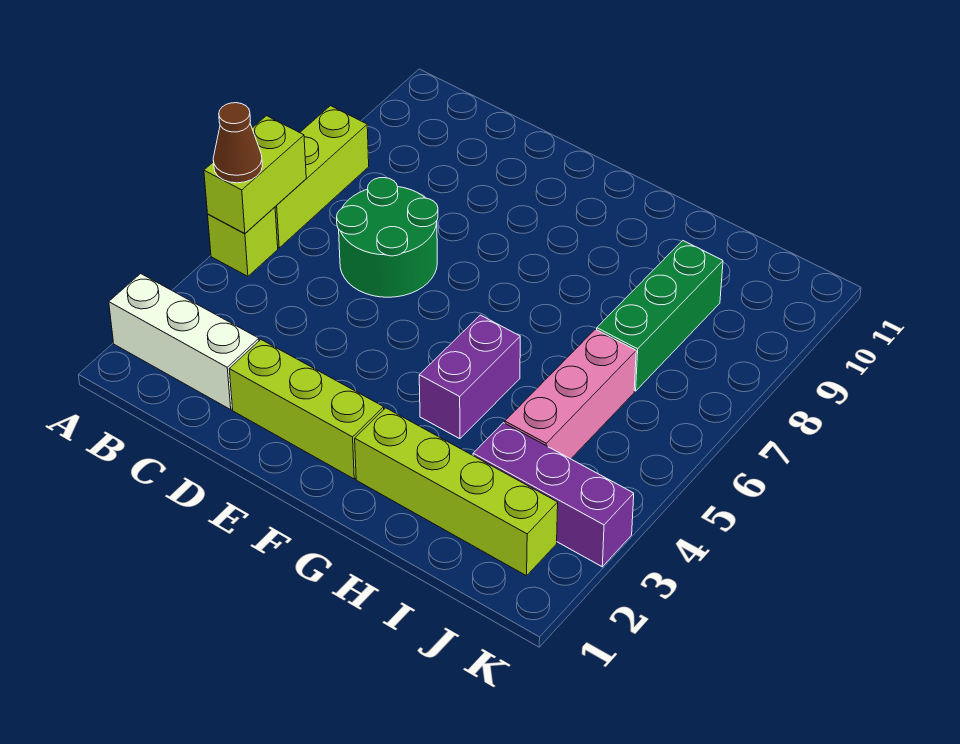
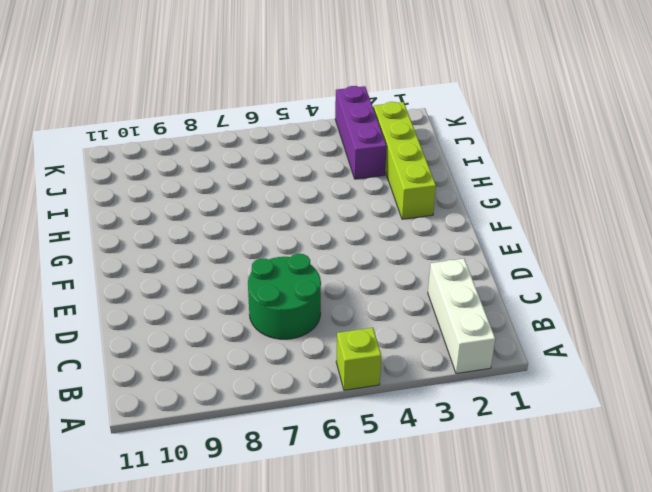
none -> lime brick A6:A8 level 1
none -> lime brick D2:F2 level 1
none -> purple brick G4:G5 level 1

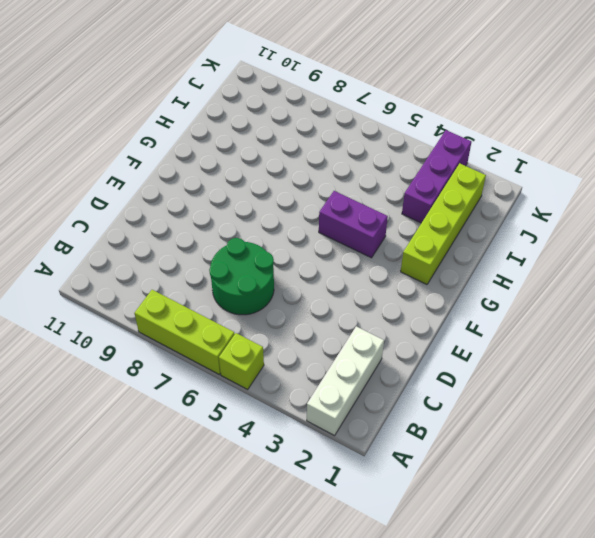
none -> lime brick D2:F2 level 1
none -> pink brick I4:I6 level 1
none -> green brick I7:I9 level 1

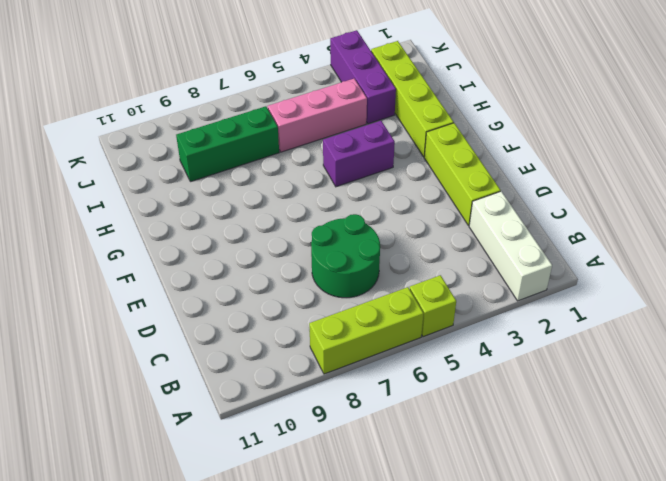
none -> lime brick A5:A6 level 2
none -> brown cone A5 level 3

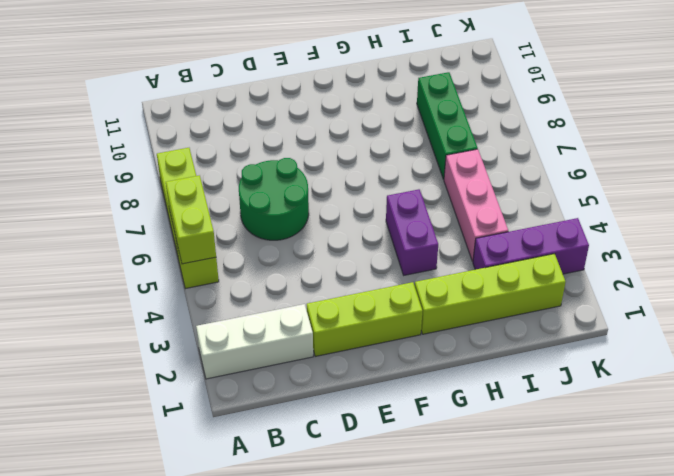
none -> brown cone A5 level 3

